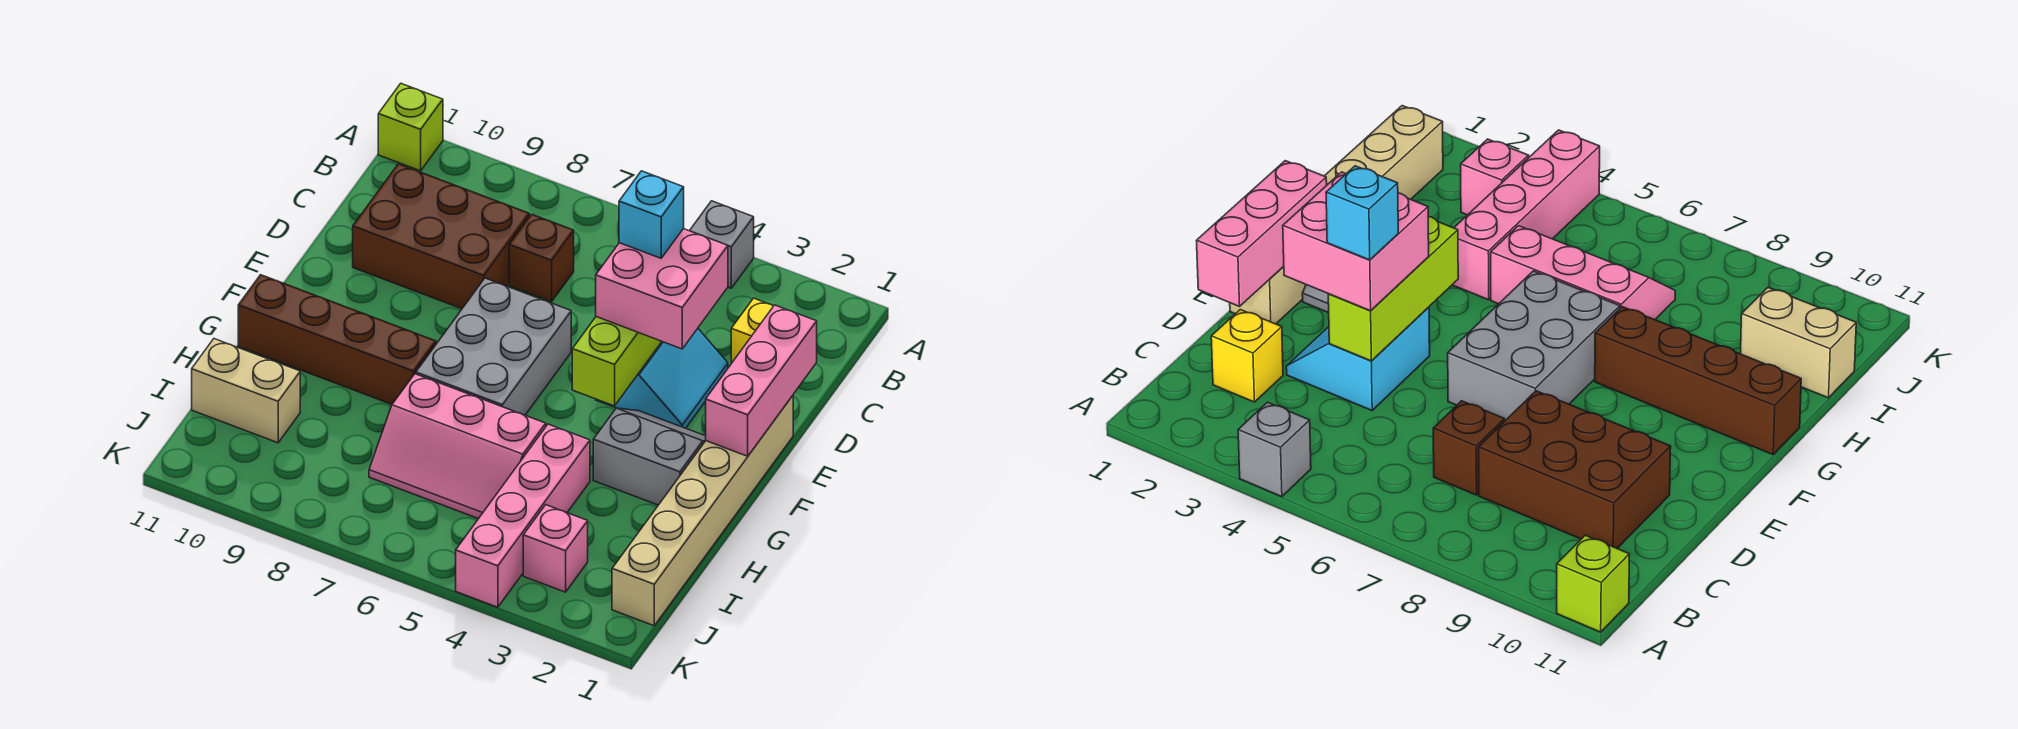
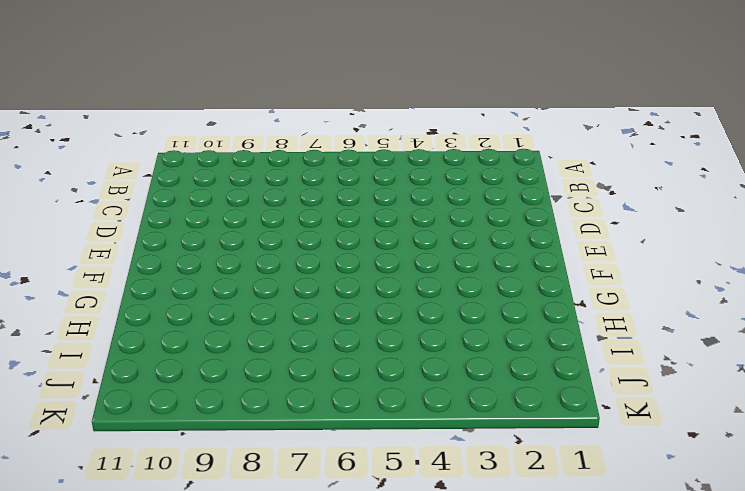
none -> grey brick A4 level 1
none -> lime brick A11 level 1
none -> yellow brick C2 level 1

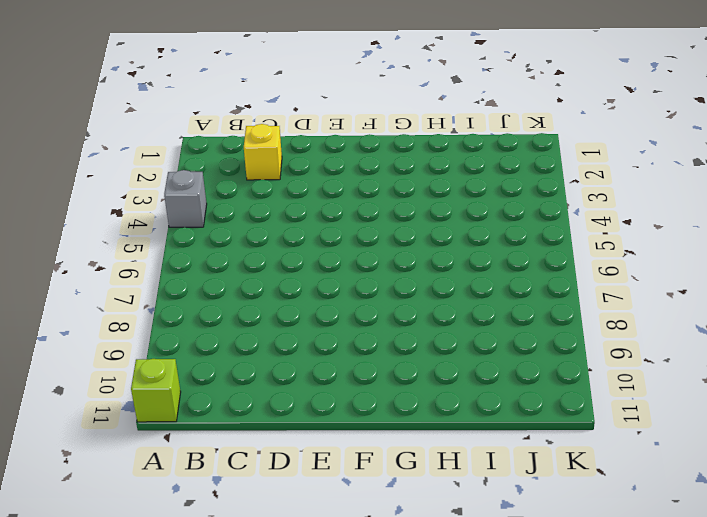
none -> brown brick C7 level 1
none -> brown brick C8:D10 level 1
none -> cyan slope D3:E4 level 1 top 4

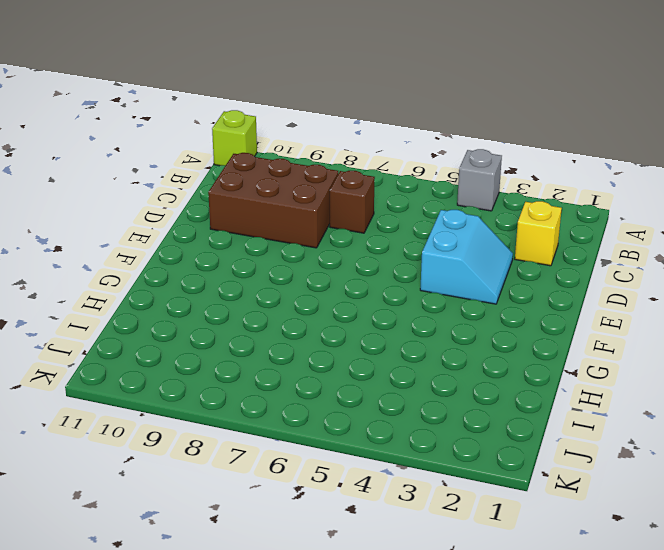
none -> tan brick E1:J1 level 1
none -> grey brick E6:G7 level 1
none -> grey slope F2:G3 level 1 top G

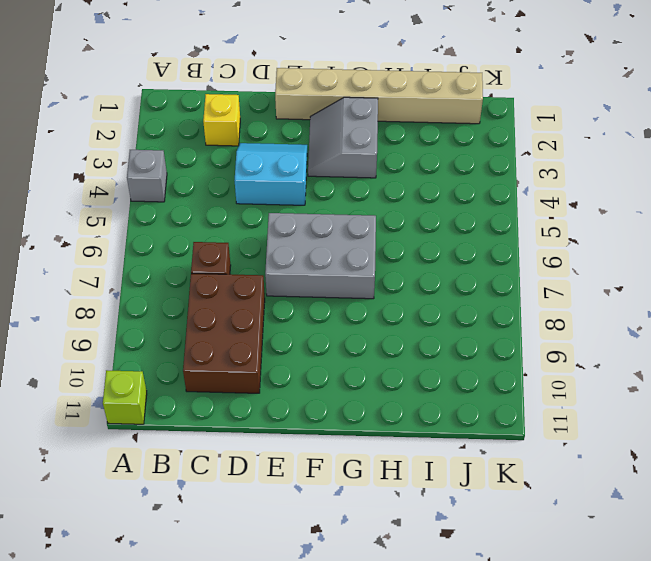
none -> brown brick G8:G11 level 1
none -> pink brick H4:K4 level 1
none -> pink slope H5:I7 level 1 top H

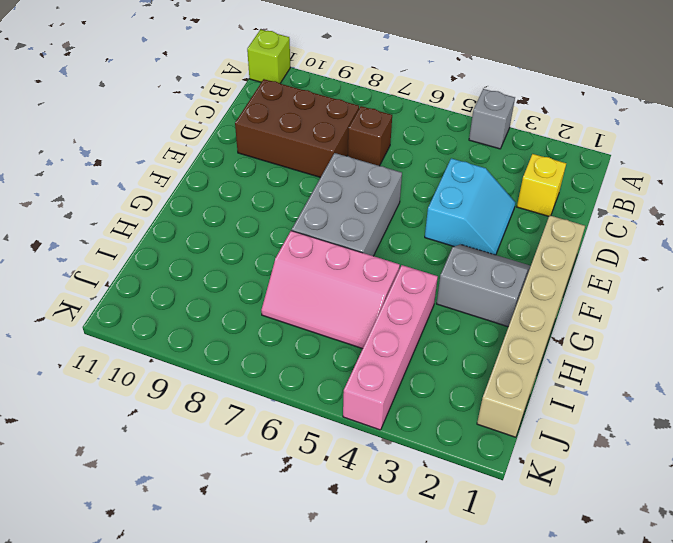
none -> brown brick G8:G11 level 1
none -> tan brick I10:I11 level 1
none -> pink brick J3 level 1

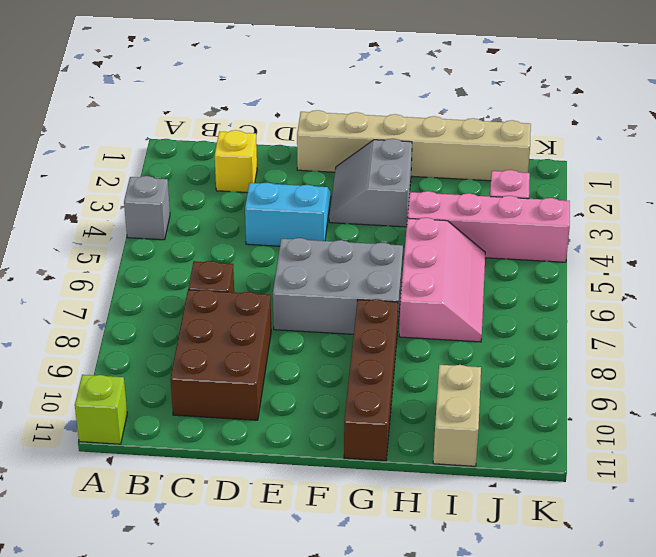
none -> pink brick D1:F1 level 2
none -> lime brick D4:F4 level 2
none -> pink brick D3:E4 level 3

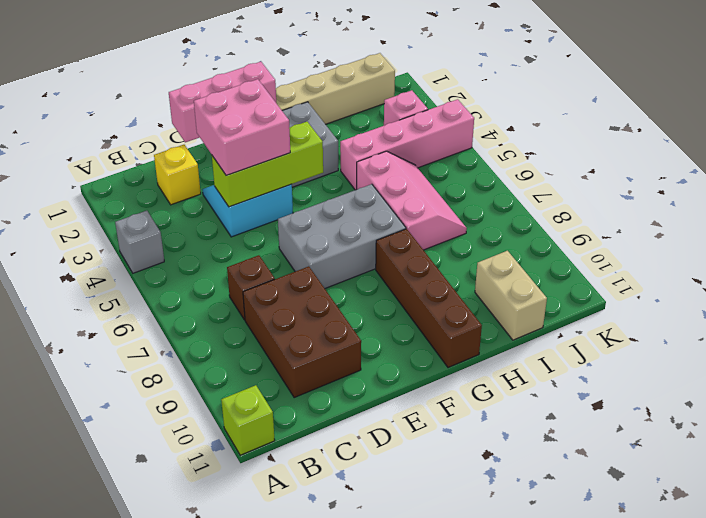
none -> cyan brick D4 level 4

